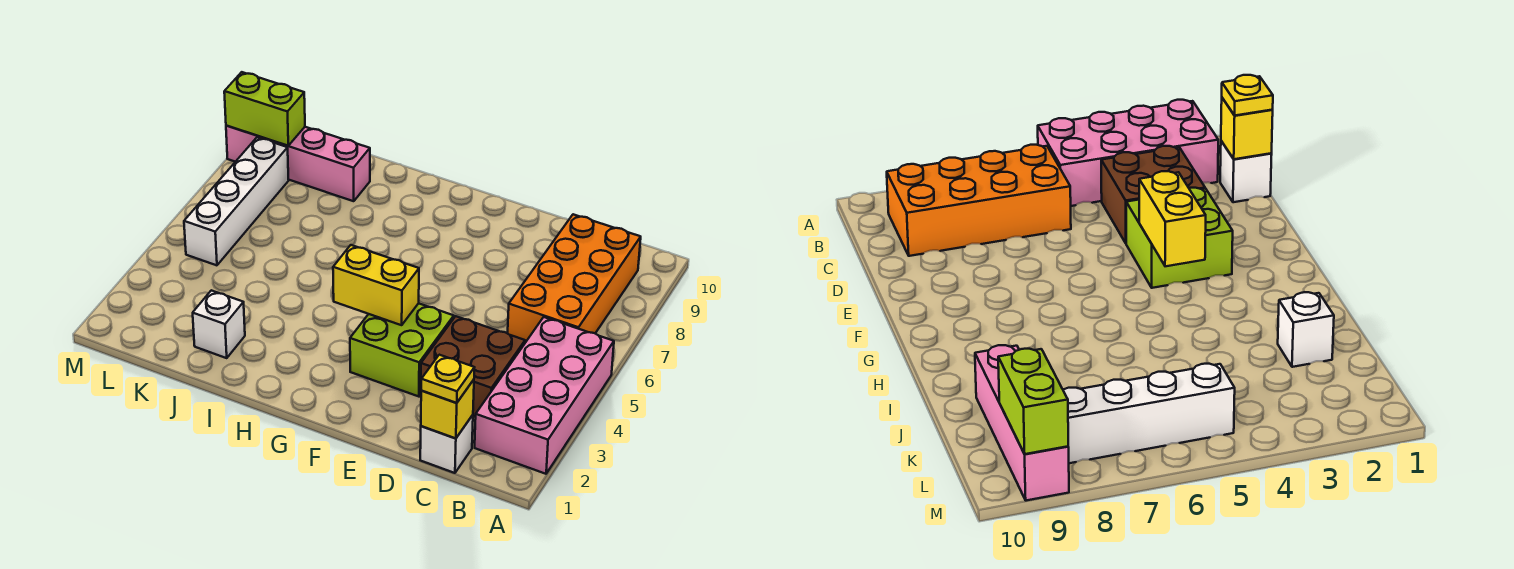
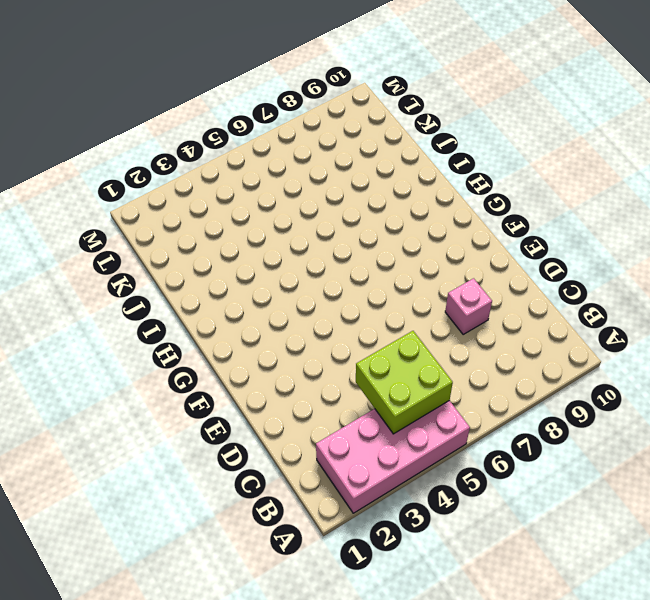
lime brick B4:C5 level 2 -> lime brick E3:F4 level 1
pink brick D8 level 1 -> none
none -> orange brick B6:C9 level 1
none -> white brick C1 level 1
none -> brown brick C3:D4 level 1

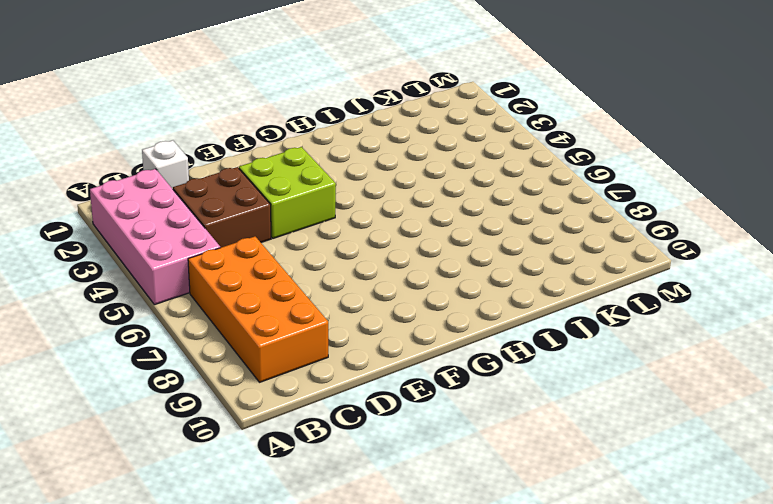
none -> white brick J2 level 1
none -> pink brick J9:M9 level 1
none -> white brick L5:L8 level 1

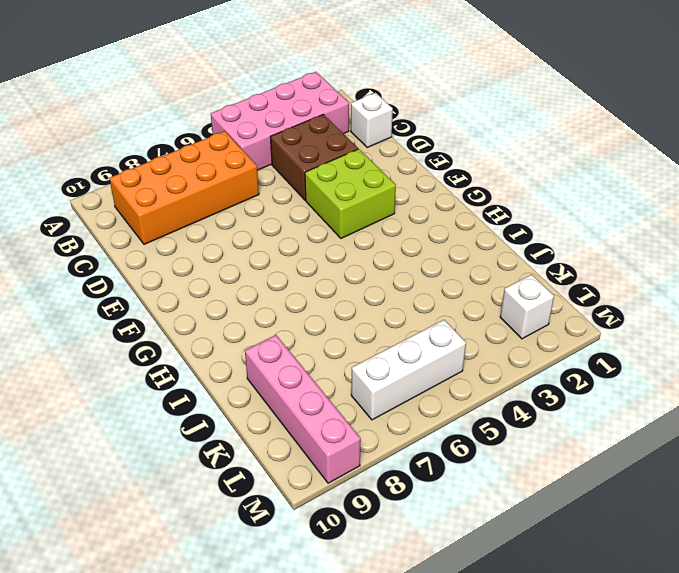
white brick L2 level 1 -> white brick J2 level 1
white brick L5:L7 level 1 -> white brick L5:L8 level 1
none -> yellow brick C1 level 2
none -> yellow brick F4:G4 level 2
none -> lime brick L9:M9 level 2

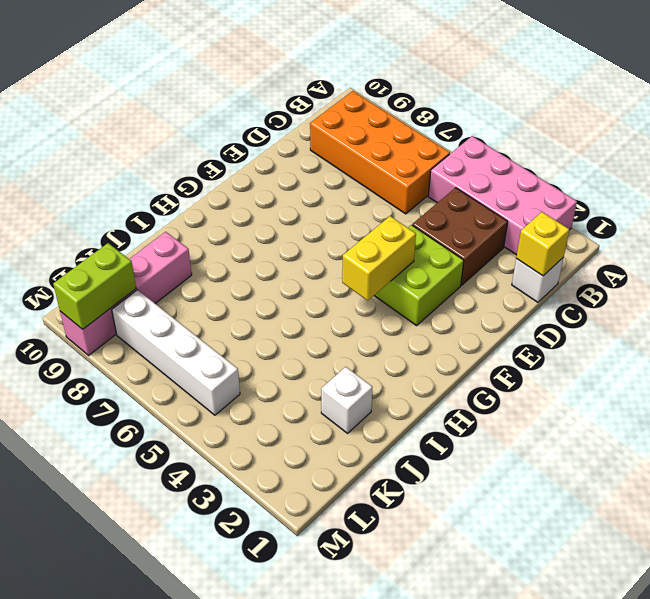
none -> yellow plate C1 level 3

